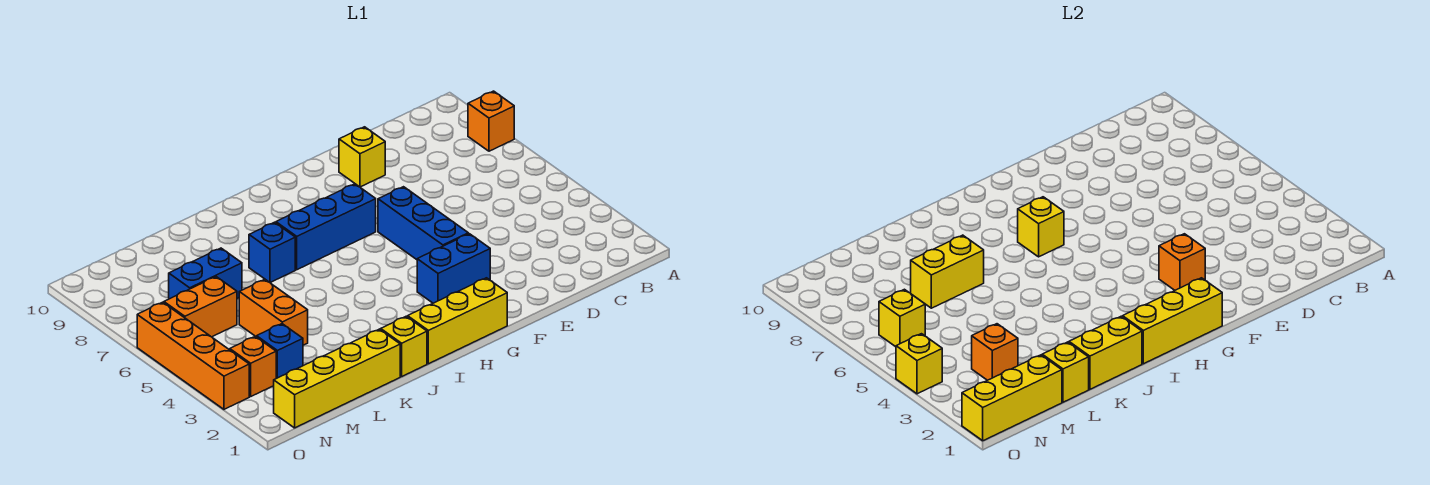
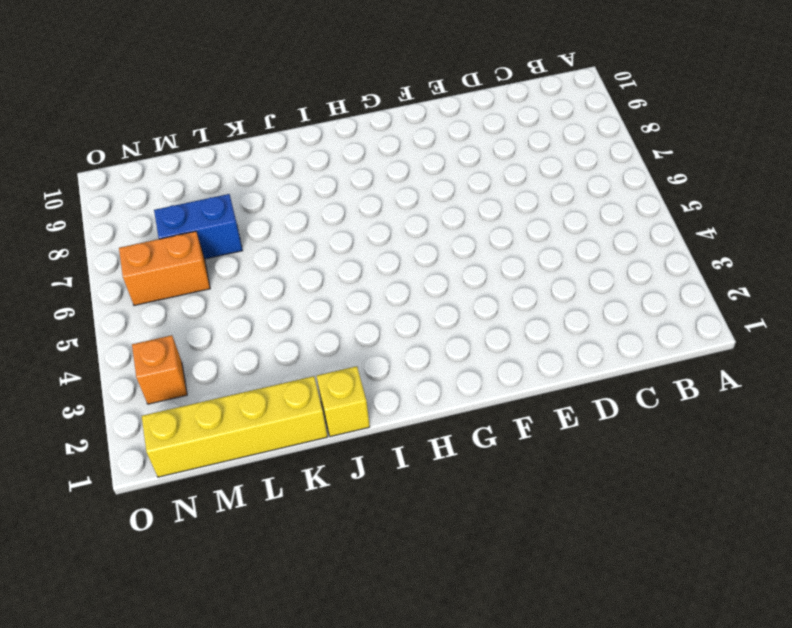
none -> orange brick A8 level 1
none -> yellow brick E9 level 1
none -> blue brick F3:G3 level 1

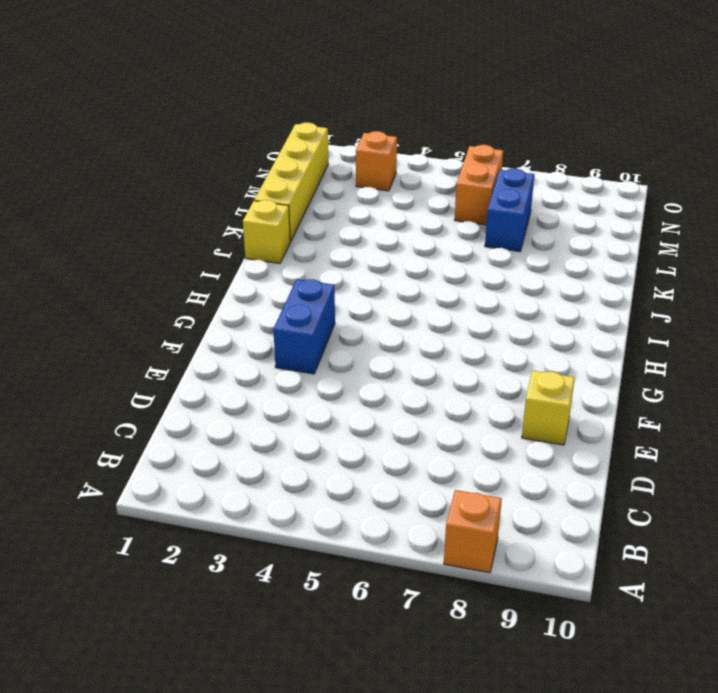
none -> blue brick F4:F6 level 1
none -> yellow brick G1:I1 level 1
none -> blue brick G7:I7 level 1

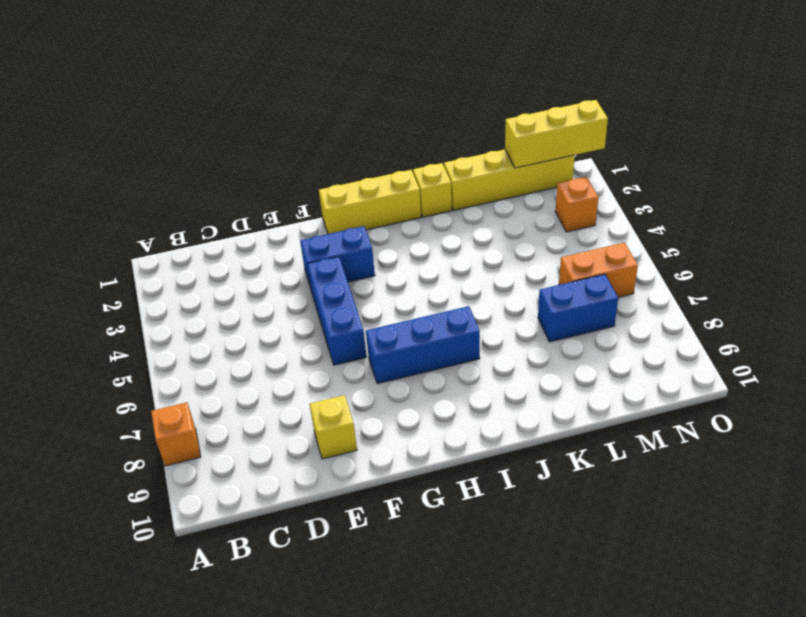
none -> blue brick J7 level 1
none -> orange brick L4:L5 level 1
none -> blue brick M3 level 1

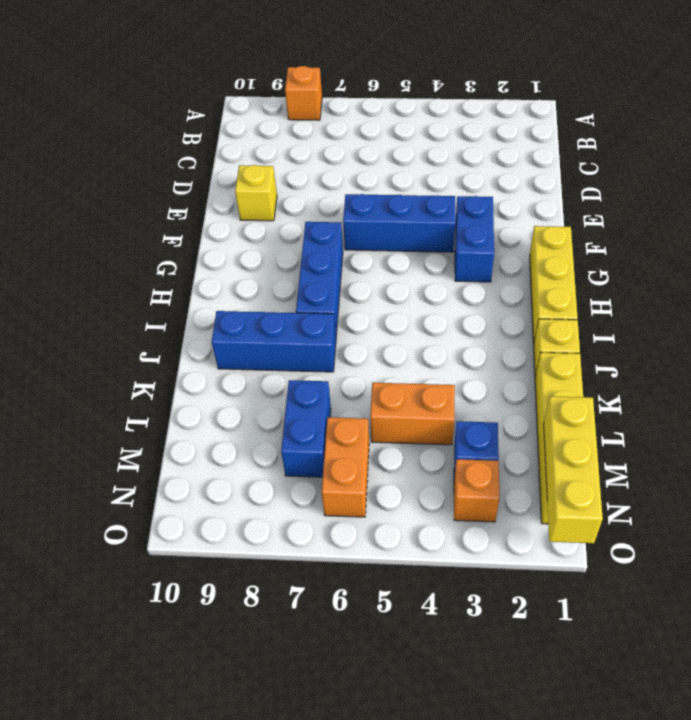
blue brick J7:J9 level 1 -> blue brick J7 level 1
none -> orange brick O3:O6 level 1
none -> orange brick F3 level 2
none -> yellow brick G1:I1 level 2

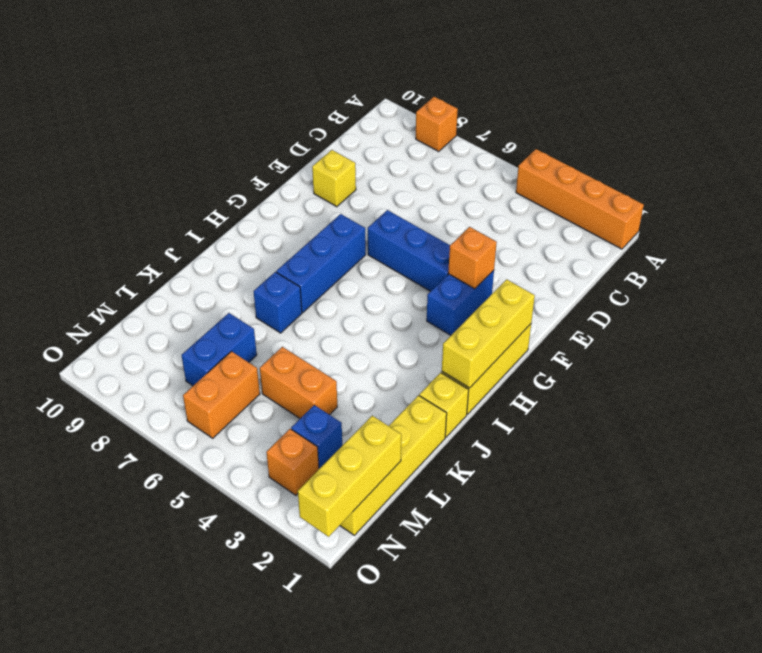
orange brick A1:A4 level 1 -> orange brick O3:O6 level 1
none -> yellow brick H7 level 2
none -> yellow brick J1:K1 level 2
none -> yellow brick K7:L7 level 2

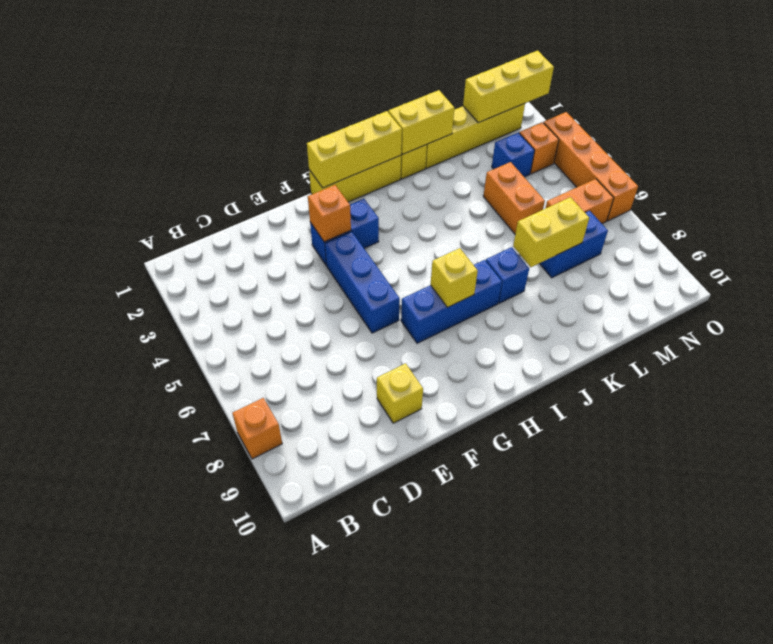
none -> yellow brick L1 level 2
none -> orange brick M3 level 2
none -> yellow brick N6 level 2

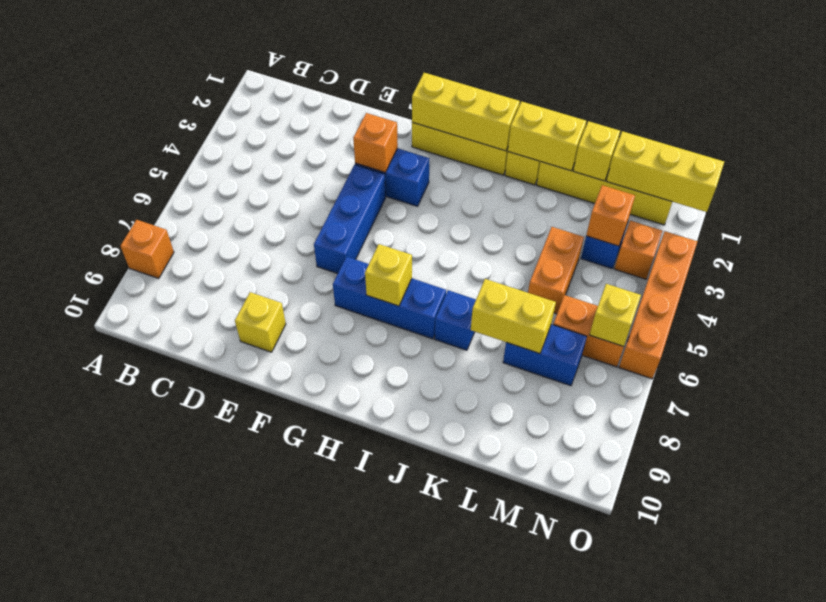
none -> yellow brick O4 level 2

